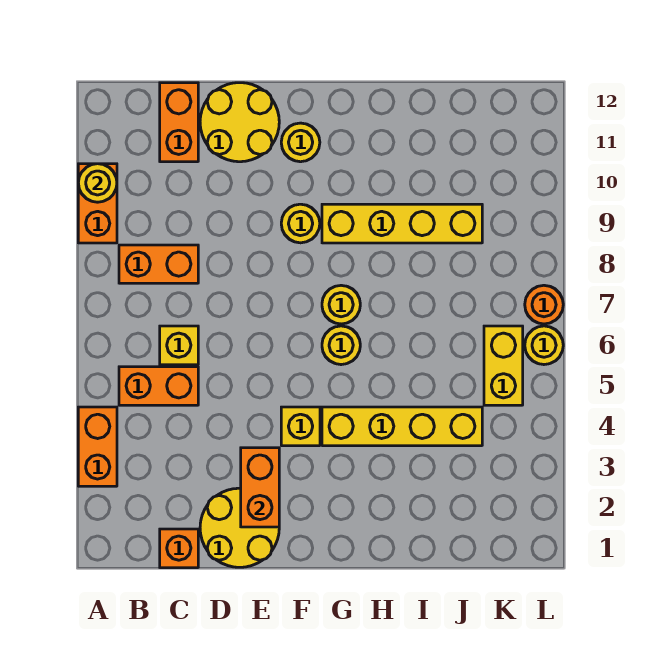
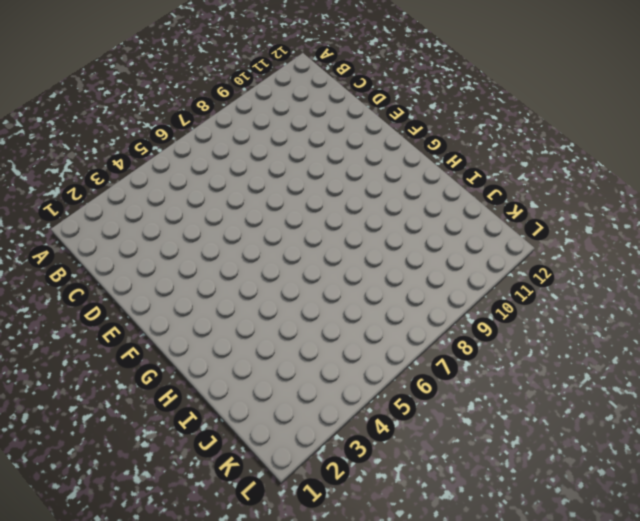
none -> orange brick A3:A4 level 1
none -> orange brick A9:A10 level 1
none -> orange brick B5:C5 level 1

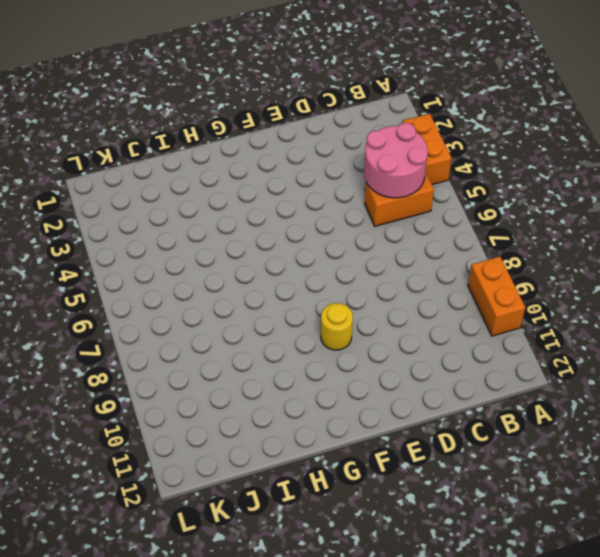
pink round brick B4:C5 level 2 -> none
none -> orange brick B8:C8 level 1
none -> orange brick C1 level 1
none -> yellow brick C6 level 1

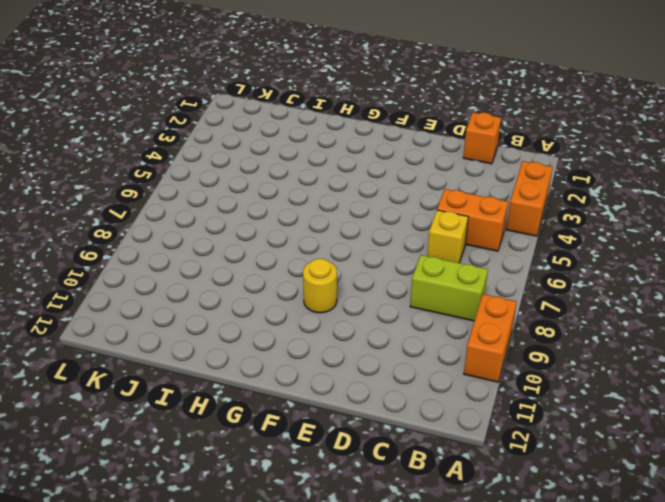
lime brick B8:C8 level 1 -> orange brick B8:C8 level 1
none -> orange brick C11:C12 level 1
none -> yellow round brick D1:E2 level 1
none -> yellow round brick D11:E12 level 1

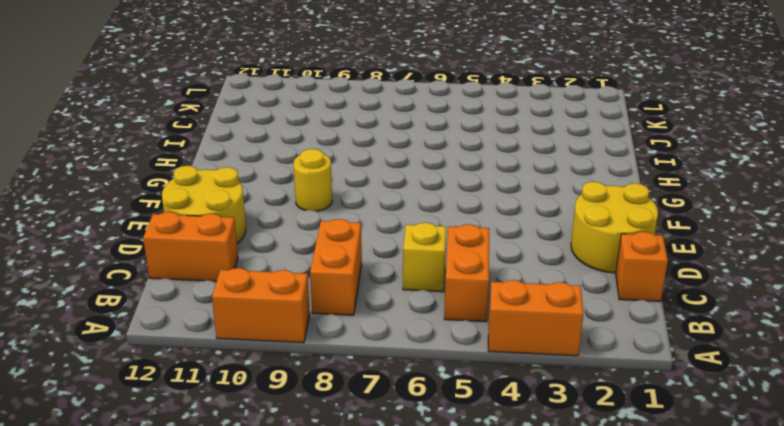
none -> yellow brick F4 level 1
none -> yellow round brick F11 level 1
none -> yellow brick G4:J4 level 1

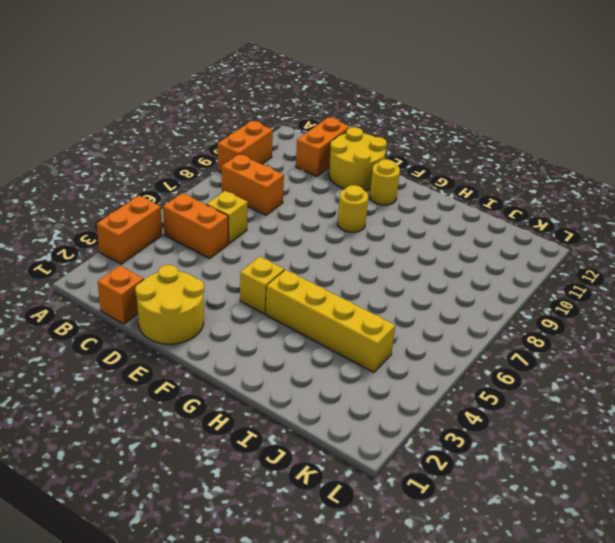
none -> yellow round brick G6 level 1
none -> yellow round brick G7 level 1
none -> yellow brick G9:J9 level 1

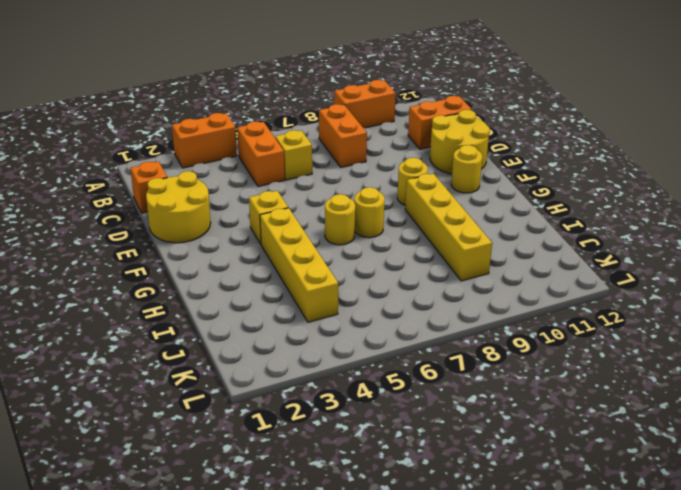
none -> yellow brick K5:K6 level 1
none -> yellow round brick L6 level 1
none -> orange round brick L7 level 1

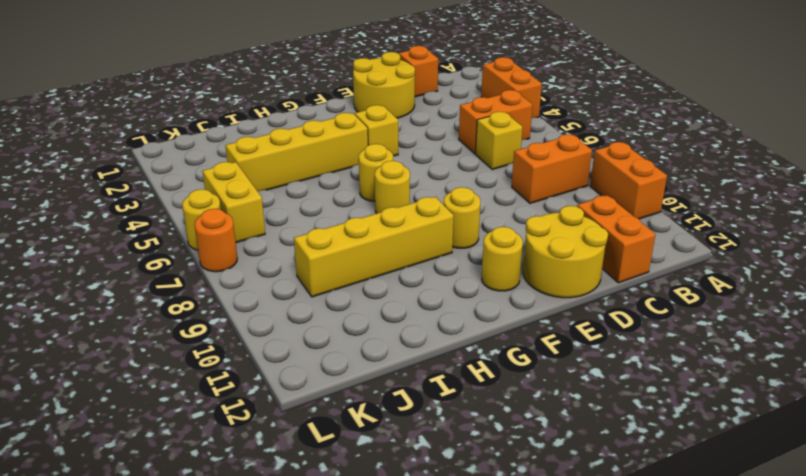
none -> yellow round brick A10 level 2
none -> orange brick E2:E3 level 2

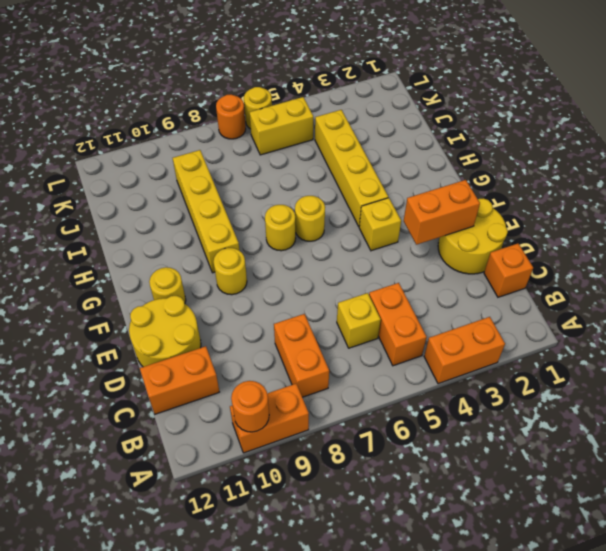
orange round brick A10 level 2 -> yellow round brick A10 level 2

